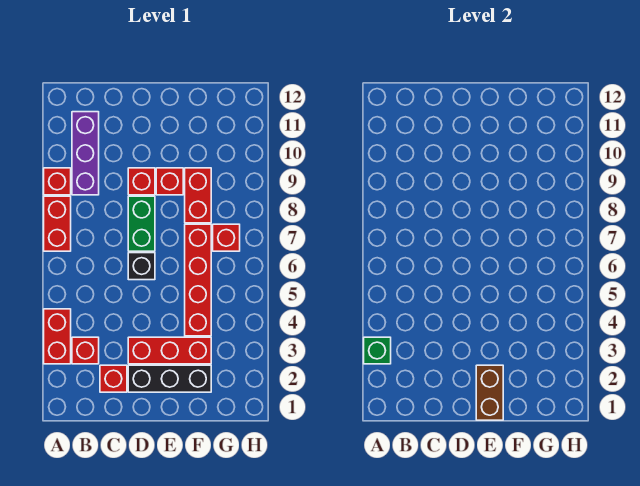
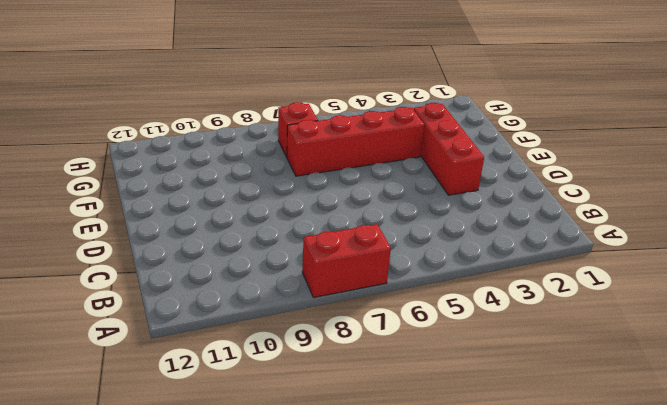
none -> red brick A3:A4 level 1
none -> red brick A9 level 1
none -> red brick B3 level 1

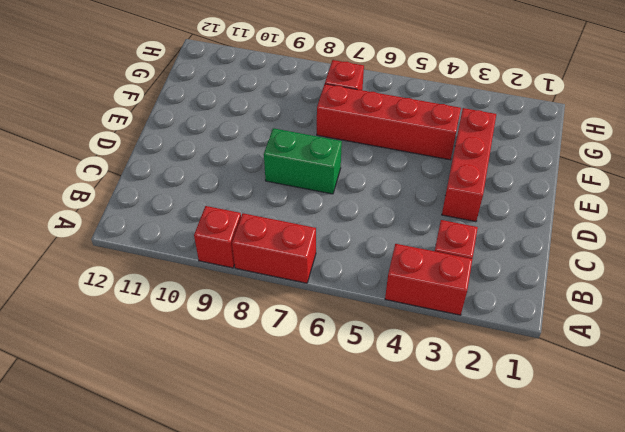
none -> purple brick B9:B11 level 1
none -> red brick C2 level 1
none -> black brick D2:F2 level 1

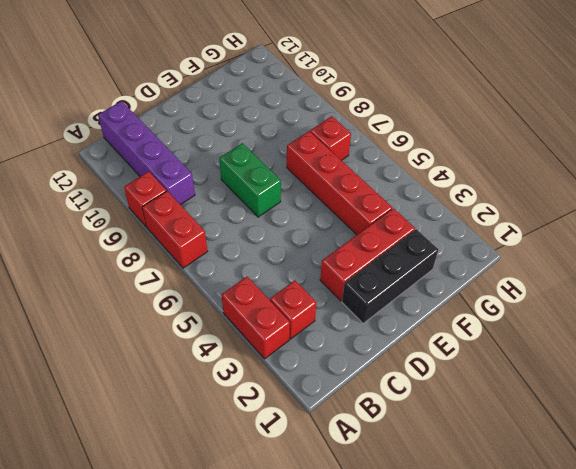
purple brick B9:B12 level 1 -> purple brick B9:B11 level 1
none -> red brick C2 level 1
none -> black brick D6 level 1
none -> red brick D9 level 1

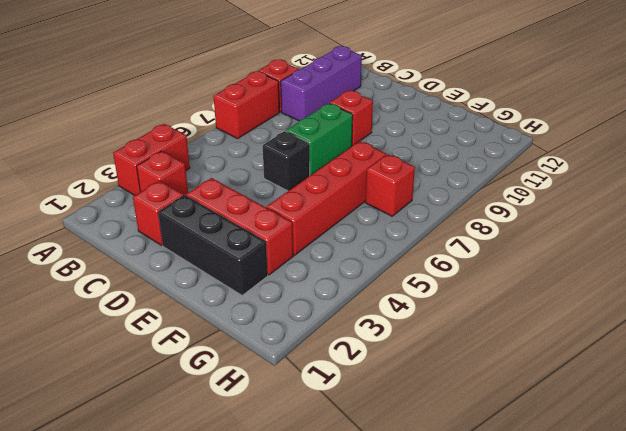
none -> red brick E9 level 1
none -> red brick F8:F9 level 1
none -> green brick A3 level 2

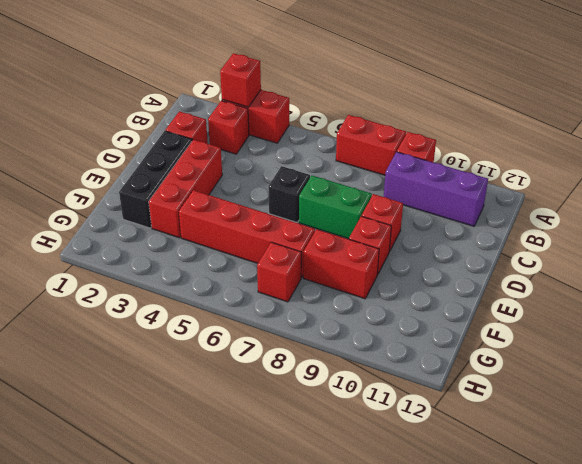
red brick A3 level 2 -> green brick A3 level 2
none -> brown brick E1:E2 level 2

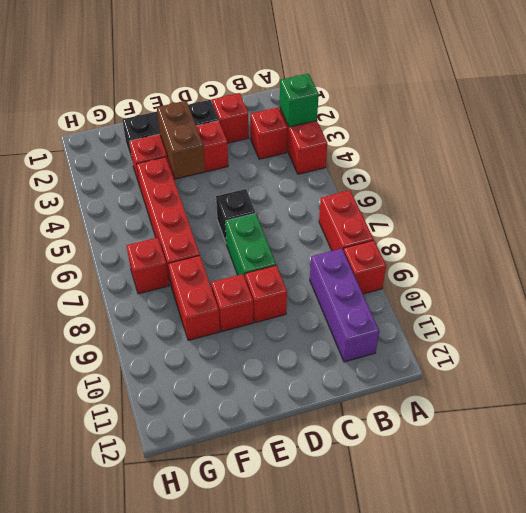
brown brick E3:E4 level 2 -> brown brick E1:E2 level 2

